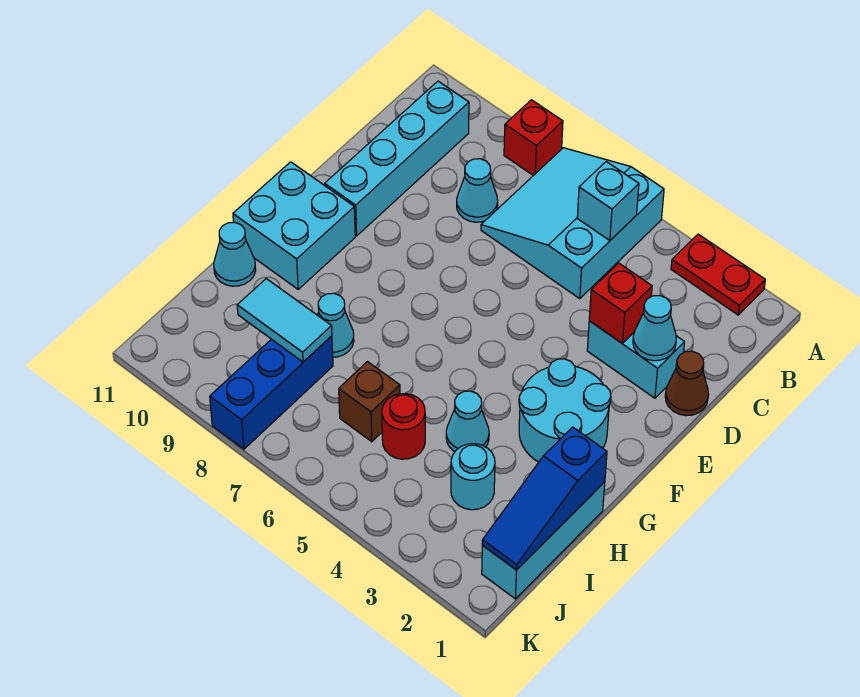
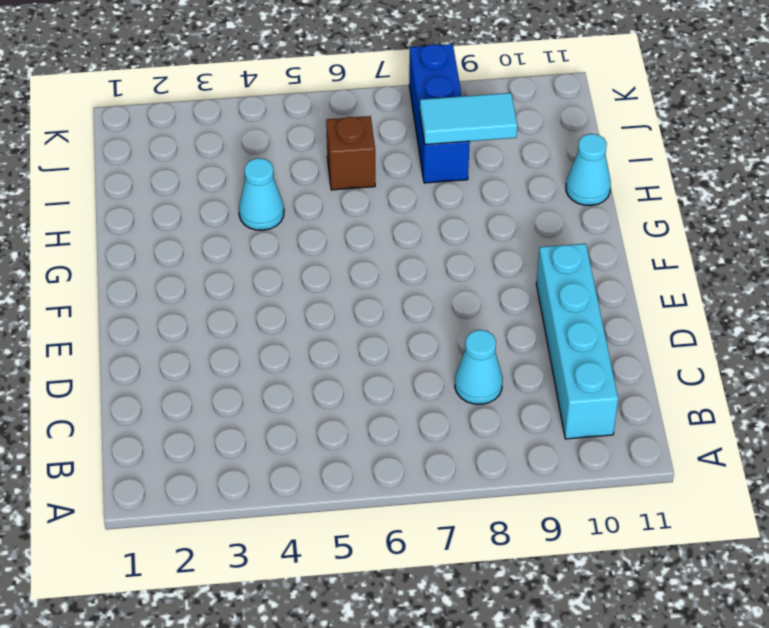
none -> red plate A2:A3 level 1
none -> cyan slope A5:C7 level 1 top 5
none -> red brick A8 level 1

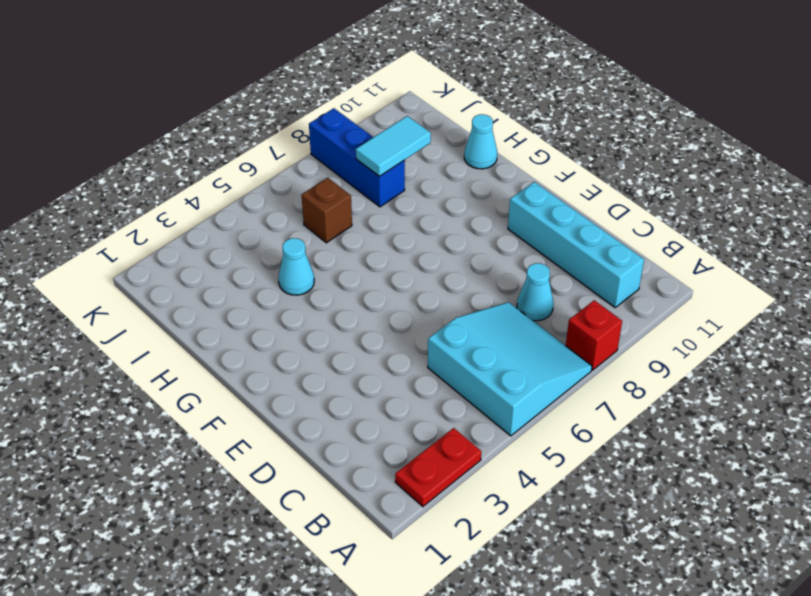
none -> brown cone D1 level 1
none -> cyan brick D2:D3 level 1
none -> cyan round brick F2:G3 level 1

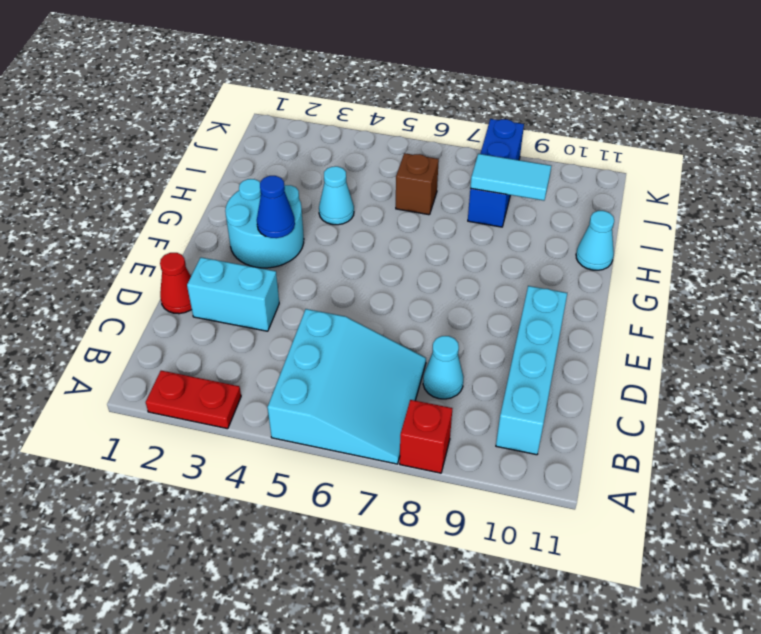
red cone D1 level 1 -> brown cone D1 level 1
blue cone F3 level 2 -> none
none -> cyan brick F10:G11 level 1
none -> cyan brick H1:J1 level 1
none -> cyan cone H8 level 1

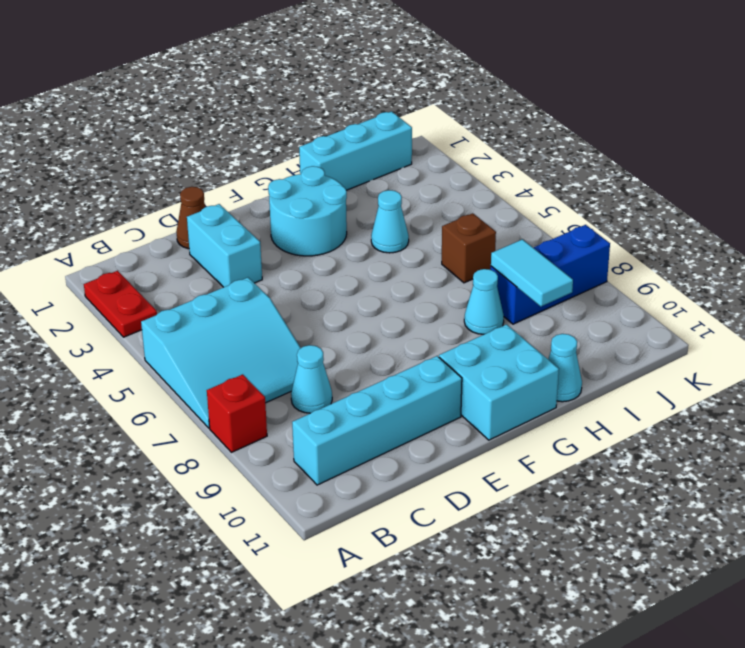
none -> cyan round brick I3 level 1
none -> red round brick I5 level 1
none -> cyan brick B5 level 2

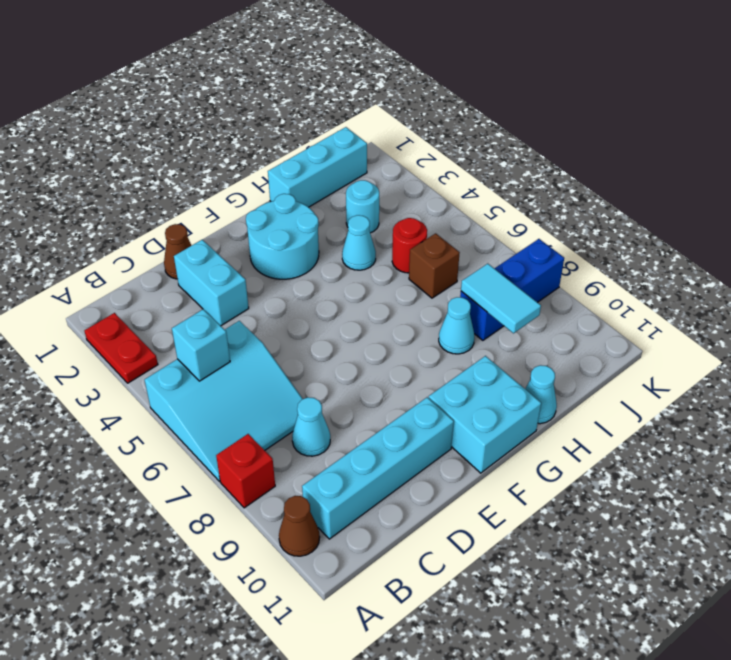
brown cone A10 level 1 -> none
none -> cyan cone D2 level 2
none -> red brick D3 level 2
none -> blue slope H1:J1 level 2 top H

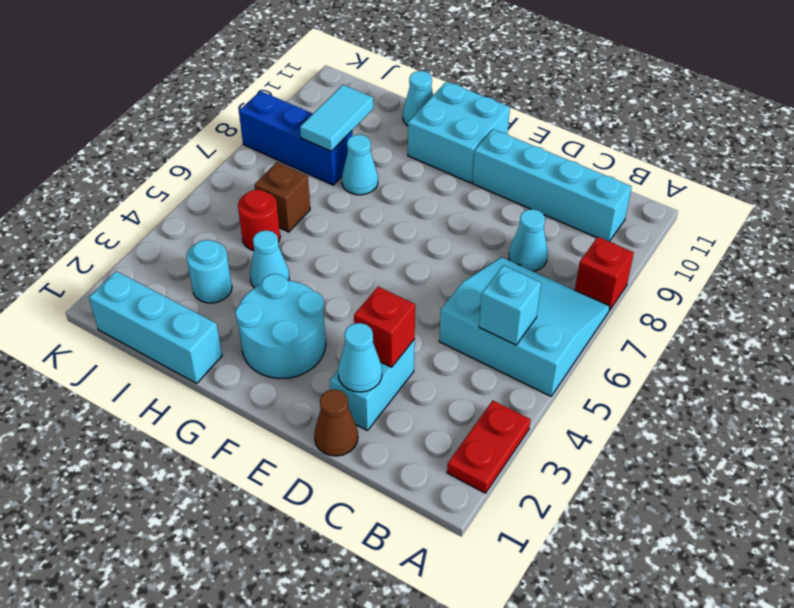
none -> blue slope H1:J1 level 2 top H

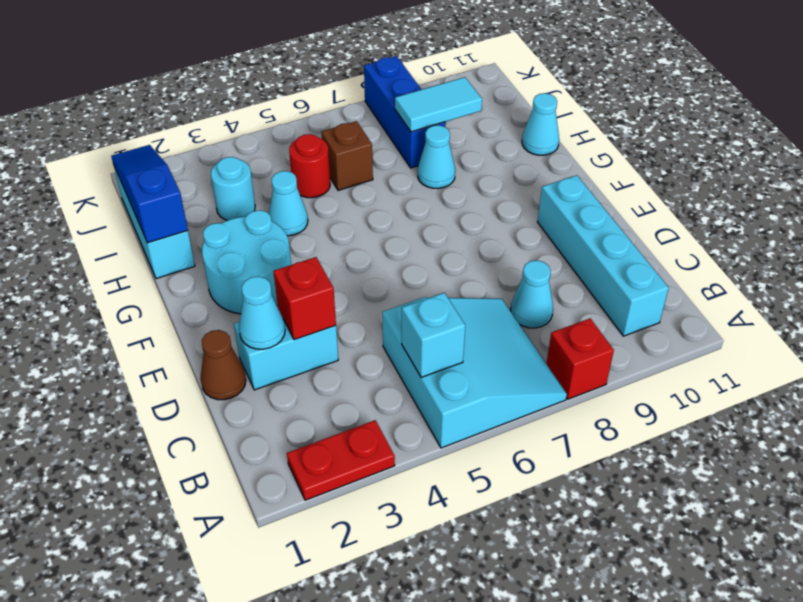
none -> cyan brick F10:G11 level 1

